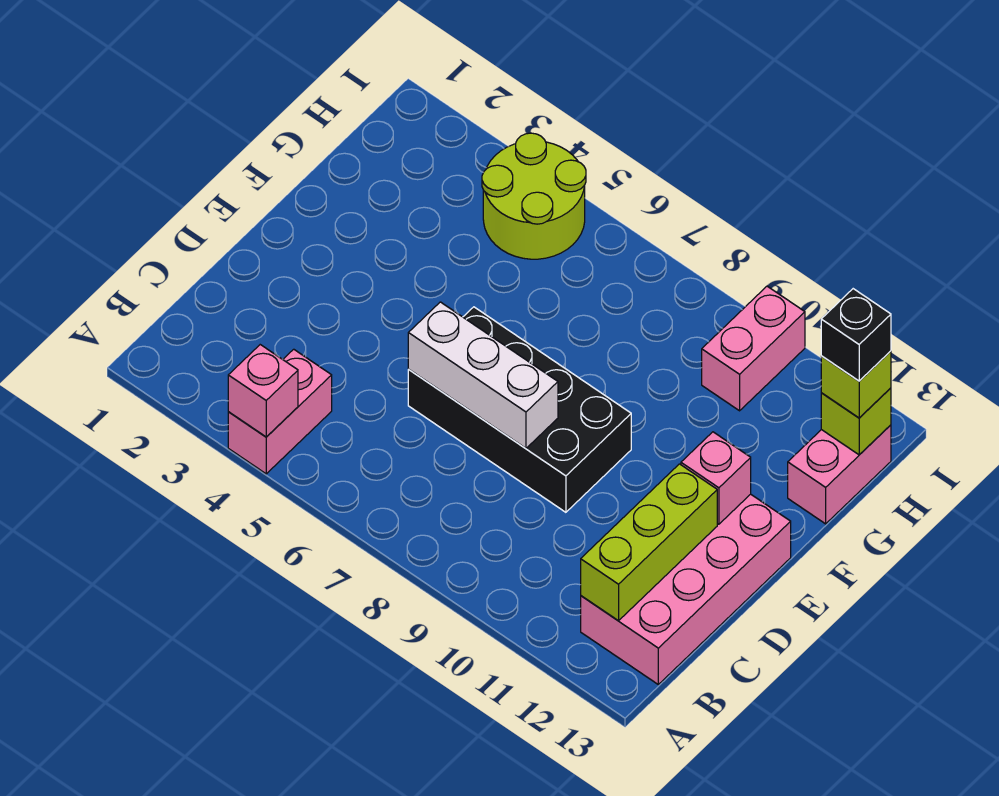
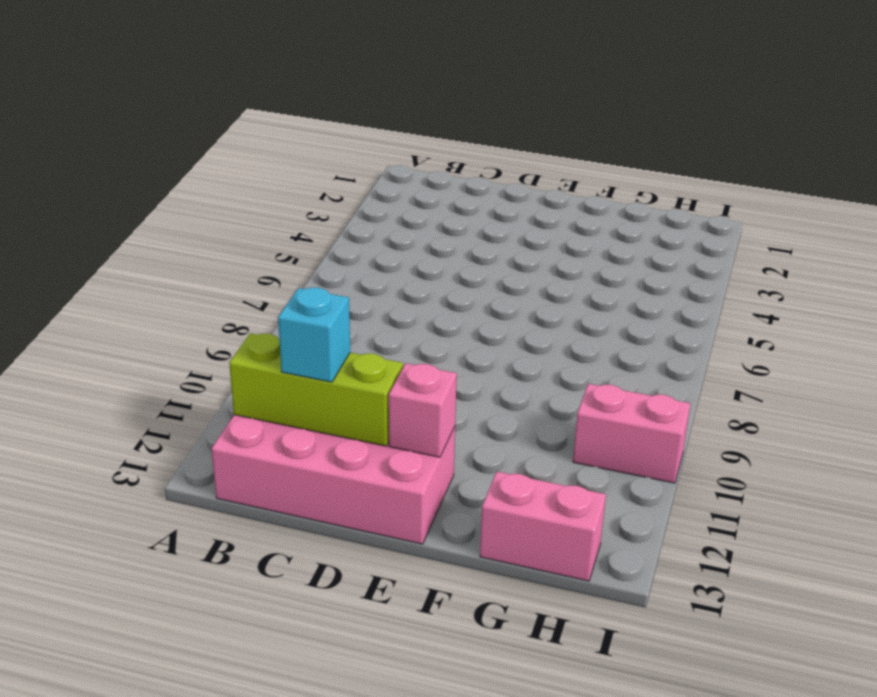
cyan brick C12 level 3 -> none
none -> pink brick A4:B4 level 1
none -> black brick D6:E9 level 1
none -> lime round brick H4:I5 level 1

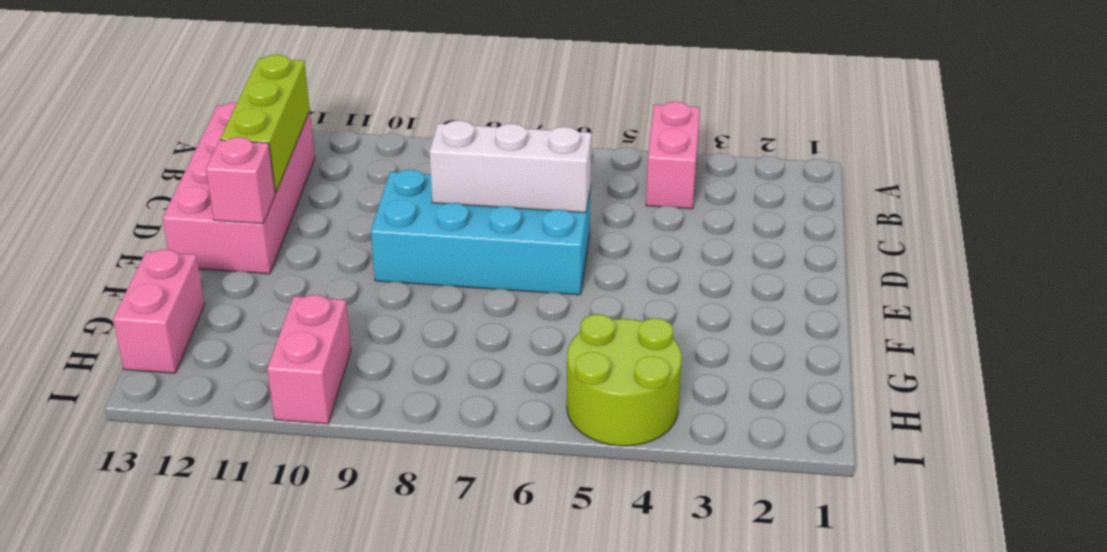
cyan brick D6:E9 level 1 -> black brick D6:E9 level 1
none -> pink brick A4 level 2
none -> lime brick H13 level 2
none -> lime brick H13 level 3

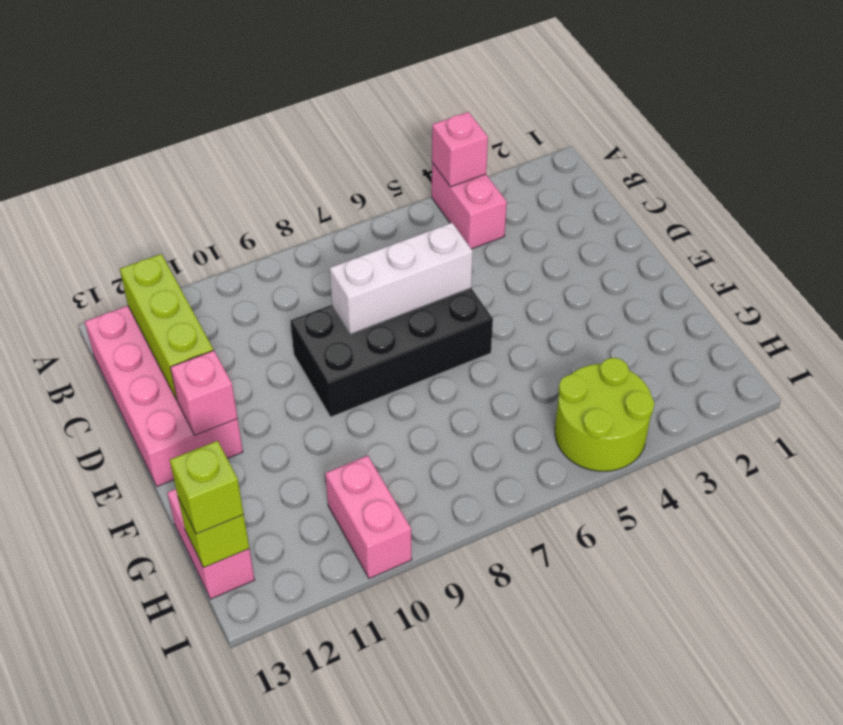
none -> black brick H13 level 4

